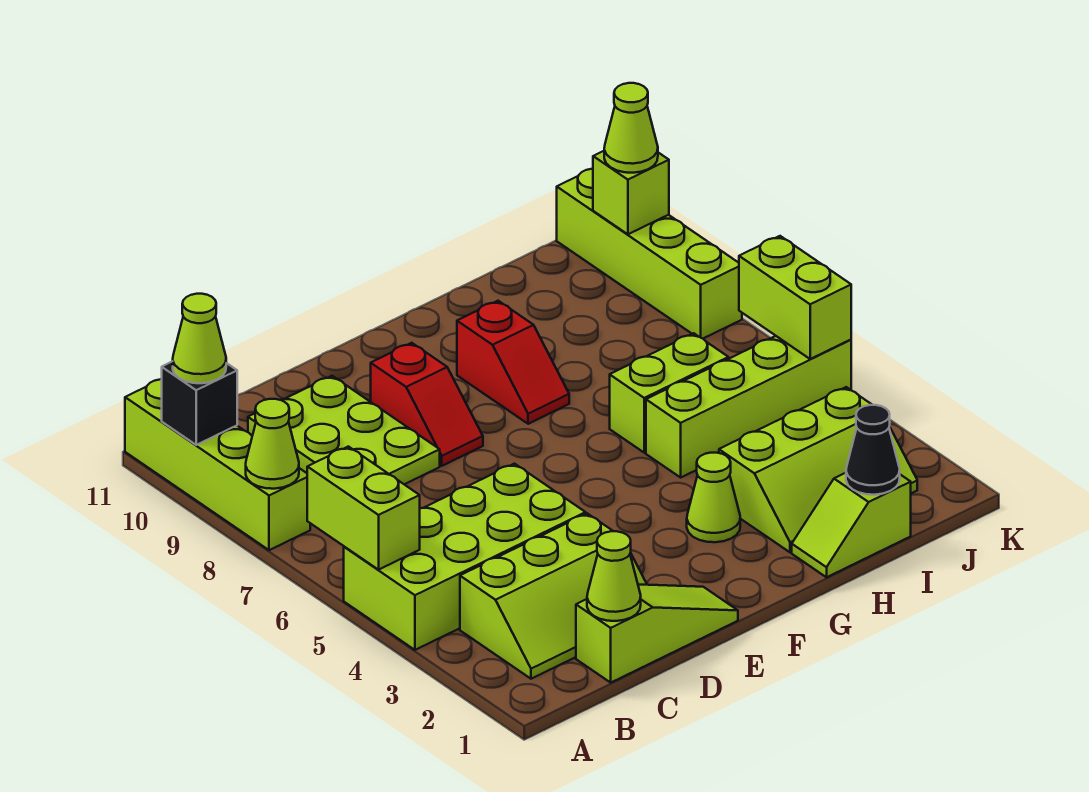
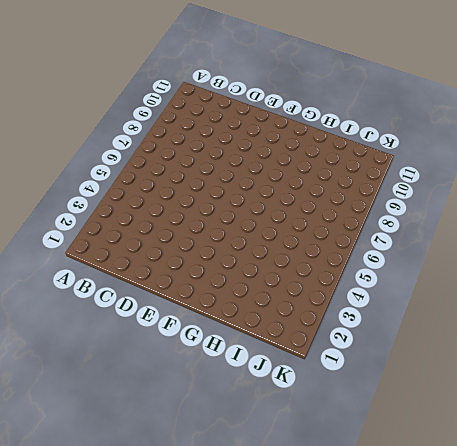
none -> lime brick A4:D5 level 1
none -> lime brick A8:A11 level 1
none -> lime slope B2:D3 level 1 top 3

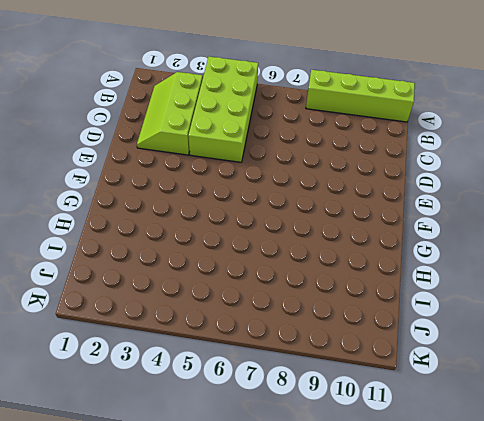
none -> lime slope C1:E1 level 1 top C
none -> lime plate C8:D10 level 1
none -> red slope E8:E9 level 1 top 9

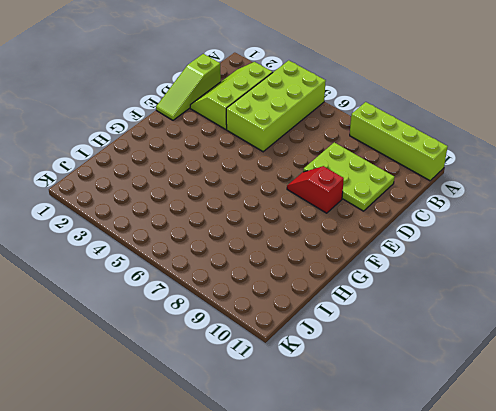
none -> lime cone G3 level 1
none -> red slope G8:G9 level 1 top 9
none -> lime slope H1:I1 level 1 top I

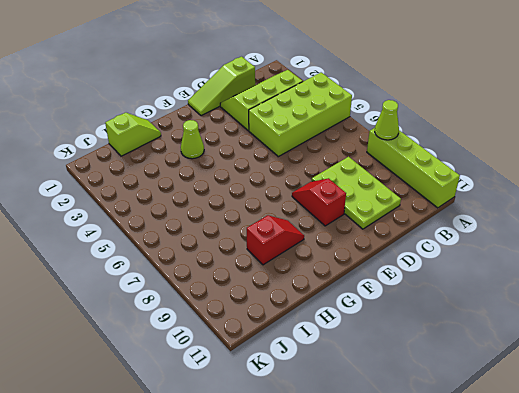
red slope G9:H9 level 1 top H -> red slope G8:G9 level 1 top 9
none -> lime slope H2:J3 level 1 top 3
none -> lime brick H5:K5 level 1
none -> lime brick H6:I6 level 1

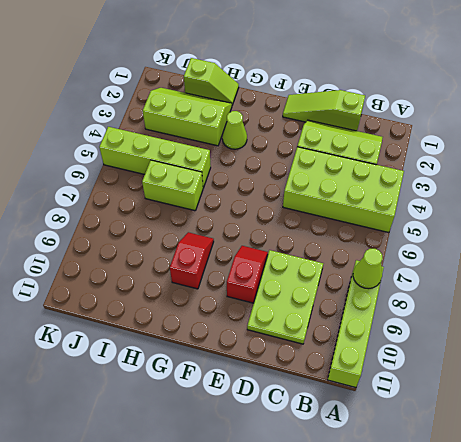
none -> lime brick K8:K11 level 1
none -> lime brick A5:A6 level 2
none -> black brick A10 level 2

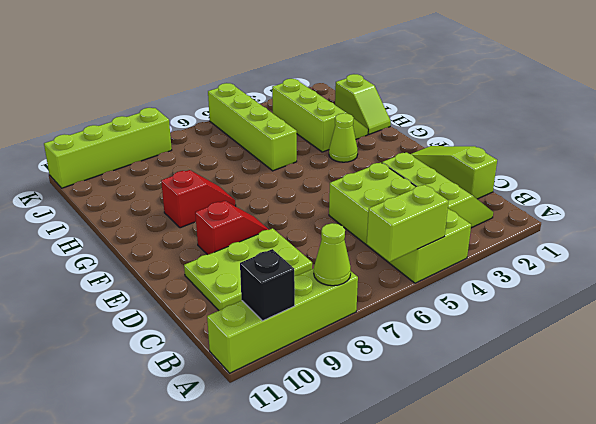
none -> lime brick H6:I6 level 1
none -> lime cone C1 level 2
none -> black cone I1 level 2

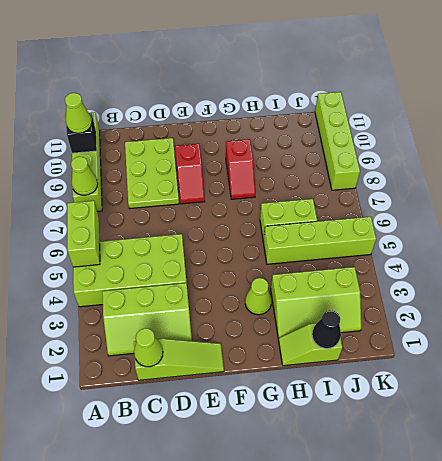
none -> lime brick K5:K6 level 2
none -> lime brick K10 level 2
none -> lime cone K10 level 3

